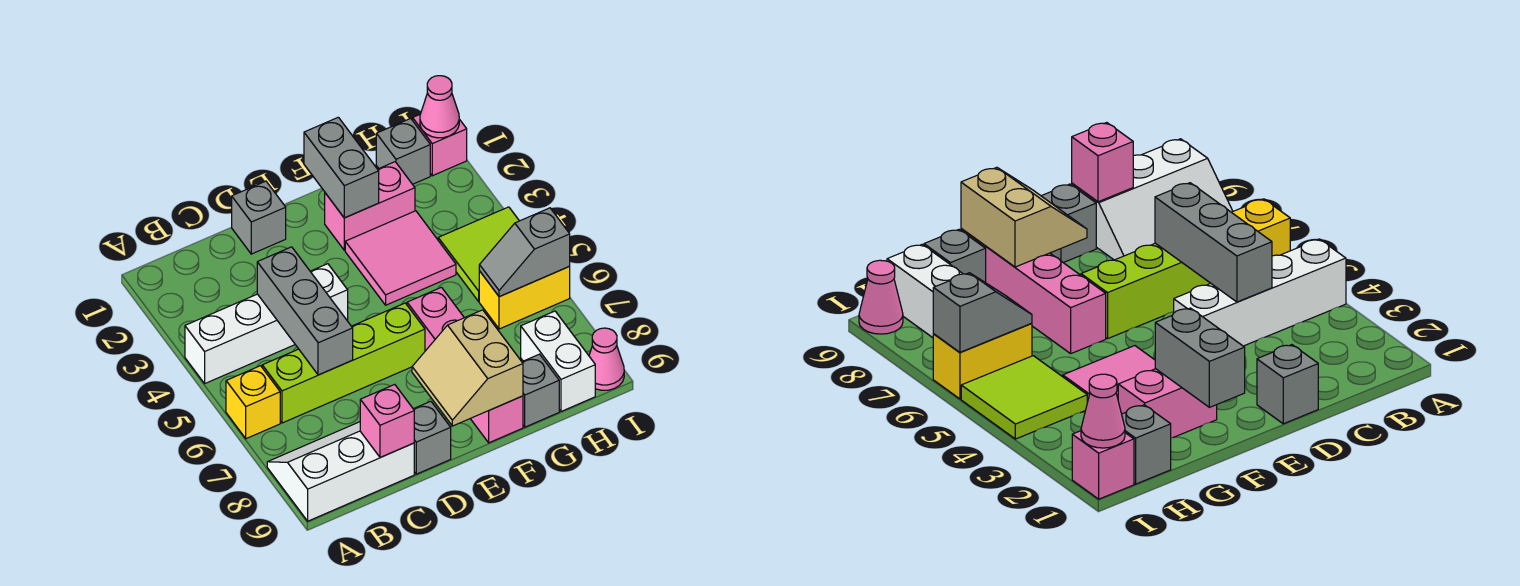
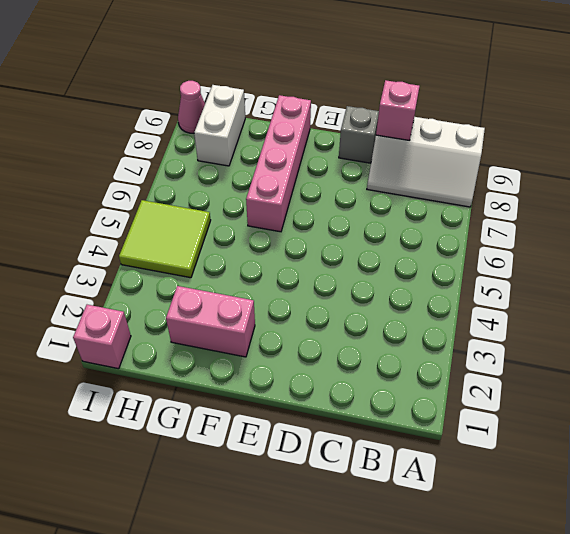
none -> white brick A4:D4 level 1
none -> yellow brick A6 level 1
none -> lime brick B6:E6 level 1

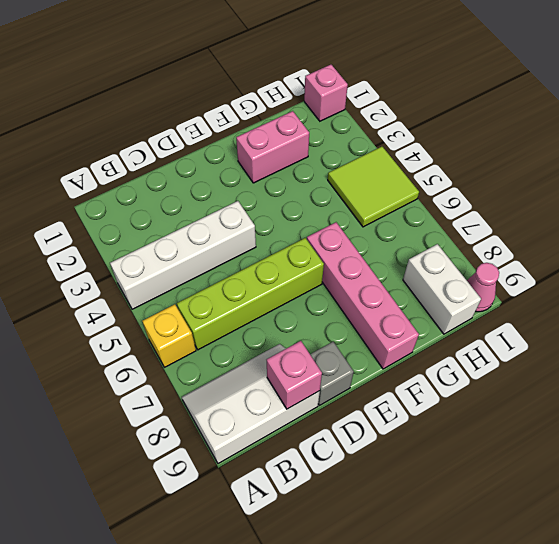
none -> grey brick D1 level 1
none -> pink tile F3:G4 level 1
none -> grey brick G9 level 1

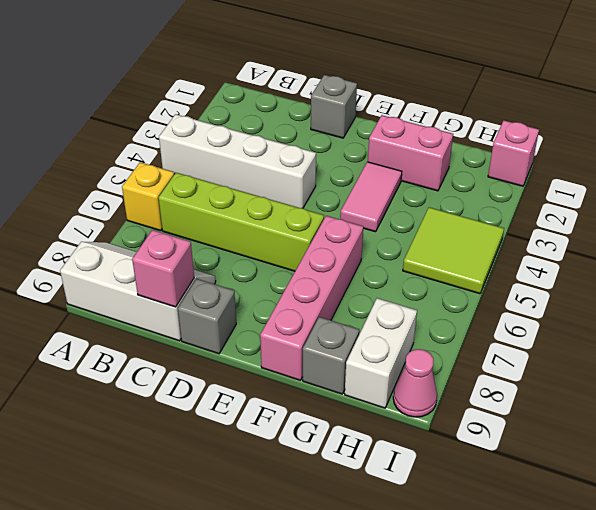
pink tile F3:F4 level 1 -> pink tile F3:G4 level 1
none -> grey brick H1 level 1
none -> yellow brick H6:I6 level 1
none -> grey brick C4:C6 level 2

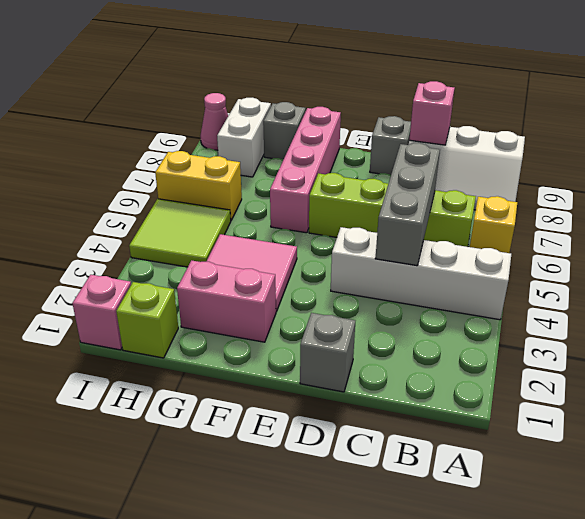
lime brick H1 level 1 -> grey brick H1 level 1
none -> tan slope E8:F9 level 2 top F
none -> grey brick F1:F2 level 2
none -> grey slope H6:I6 level 2 top I

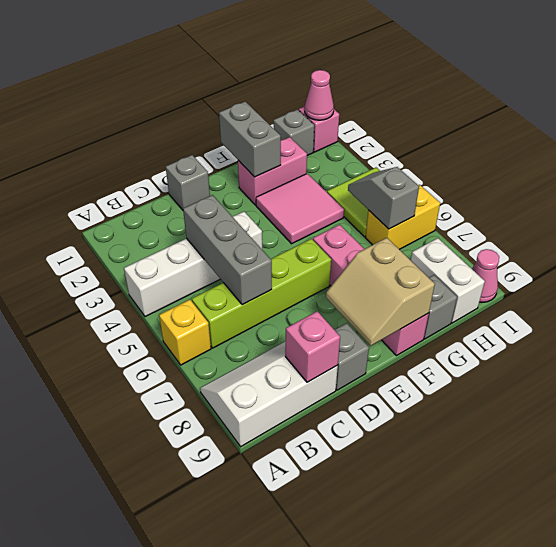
grey slope H5:H6 level 2 top 6 -> grey slope H6:I6 level 2 top I

